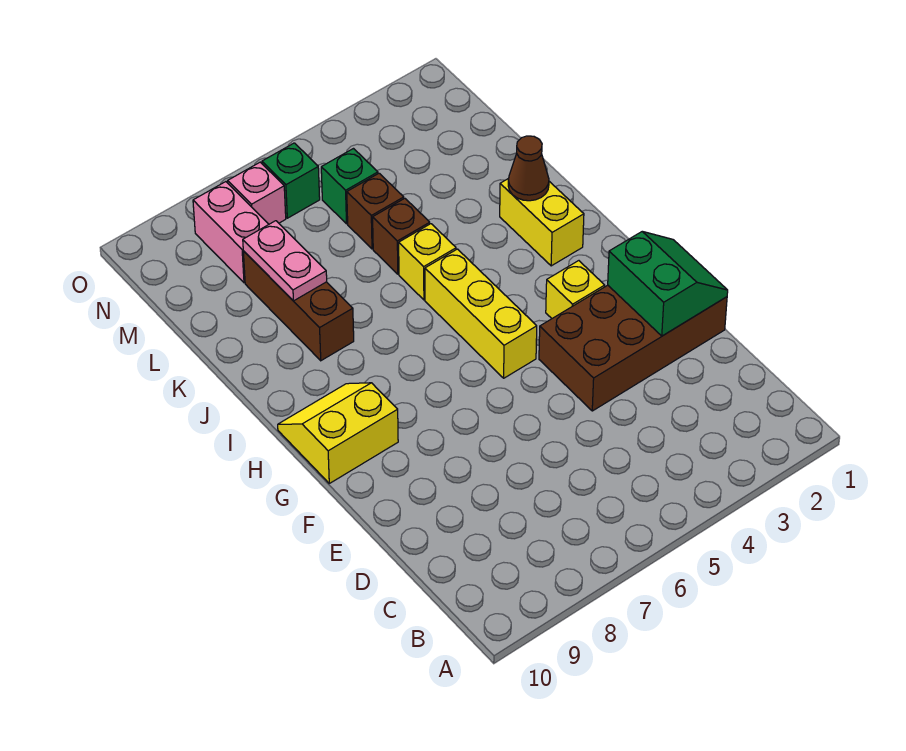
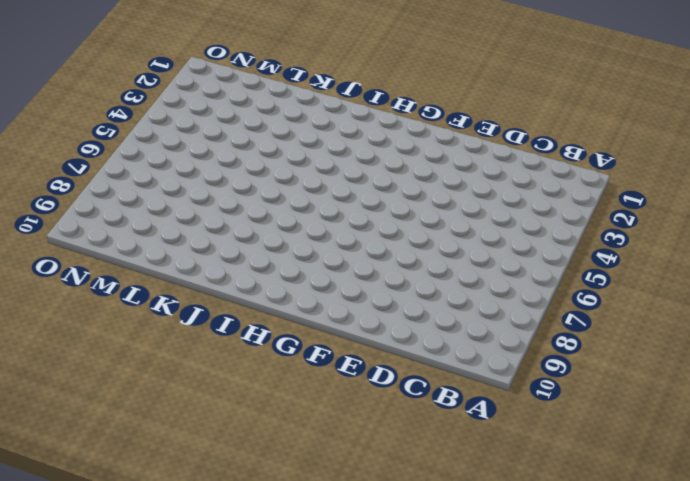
none -> brown brick E1:F4 level 1
none -> yellow brick G3 level 1
none -> yellow brick G5:I5 level 1

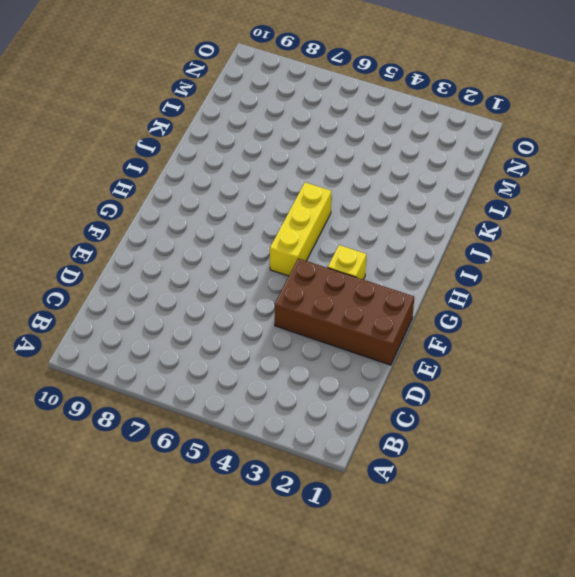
none -> yellow slope G9:H10 level 1 top G
none -> yellow brick I2:J2 level 1
none -> yellow brick J5 level 1

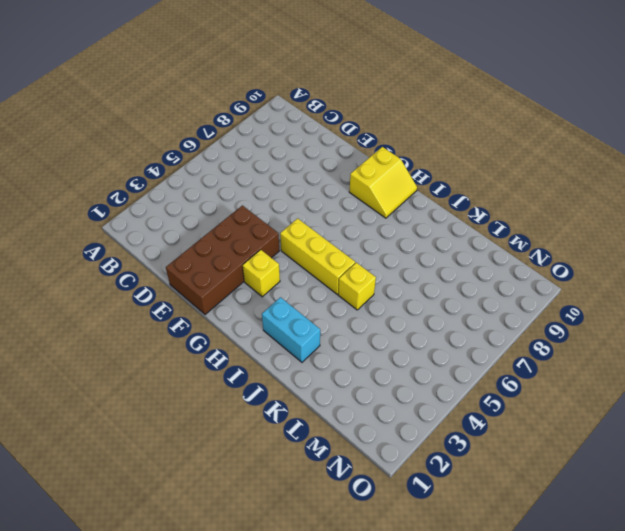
cyan brick I2:J2 level 1 -> yellow brick I2:J2 level 1
none -> brown brick J8:L8 level 1
none -> brown brick K5 level 1
none -> brown brick L5 level 1

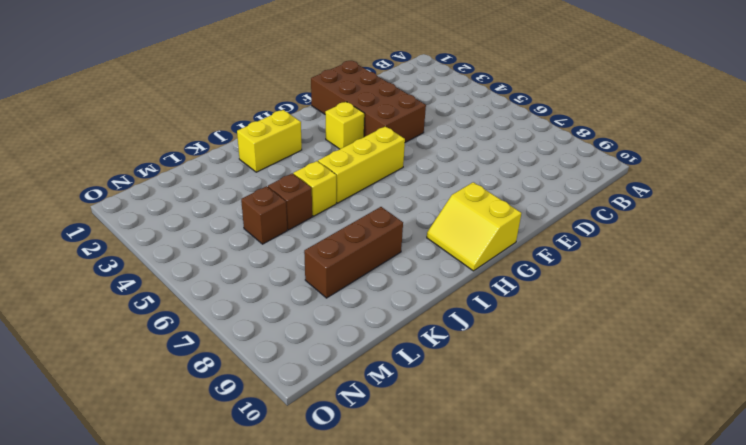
none -> green brick M5 level 1
none -> pink brick M8:N8 level 1
none -> green brick N6 level 1

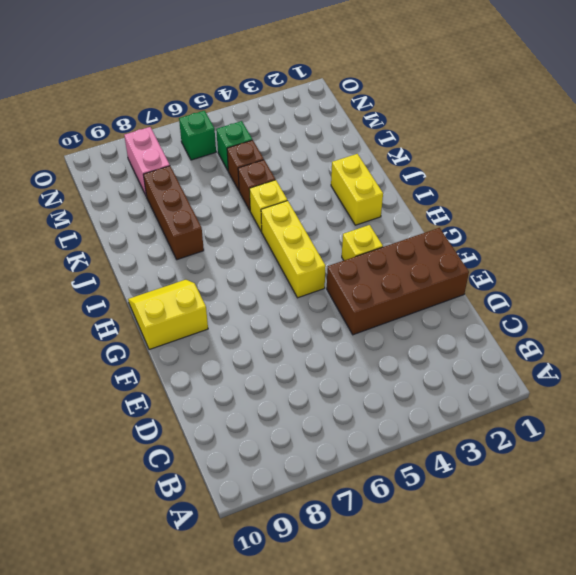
none -> pink brick N7 level 1
none -> green slope E1:F2 level 2 top 2
none -> brown cone J2 level 2

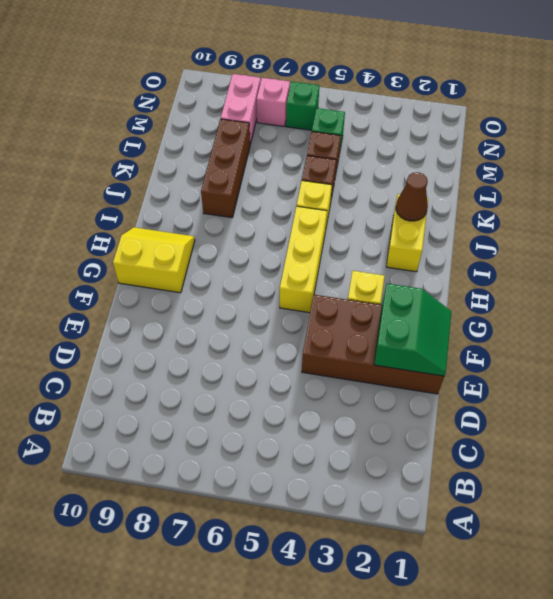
none -> pink plate K8:L8 level 2

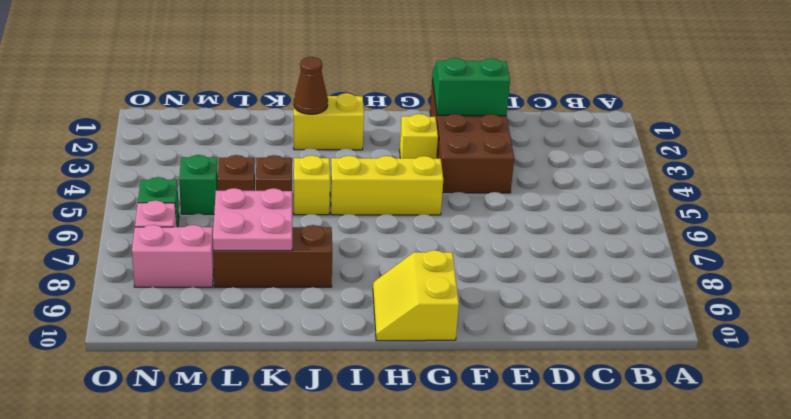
pink plate K7:L8 level 2 -> pink plate K8:L8 level 2

